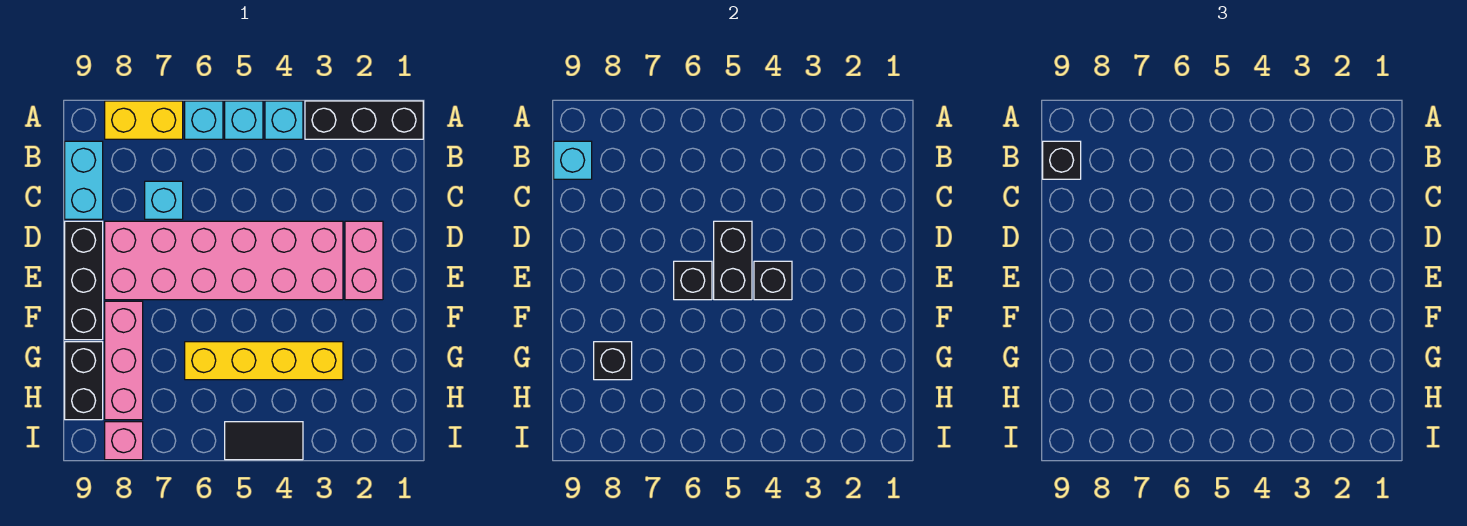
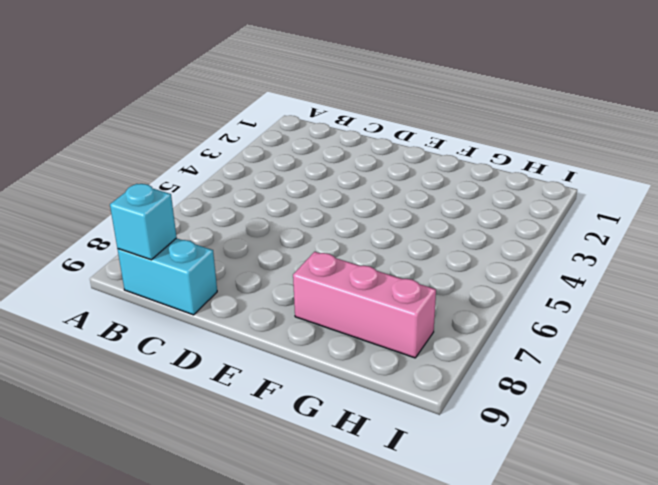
none -> black brick A1:A3 level 1
none -> cyan brick A4 level 1
none -> cyan brick A5 level 1

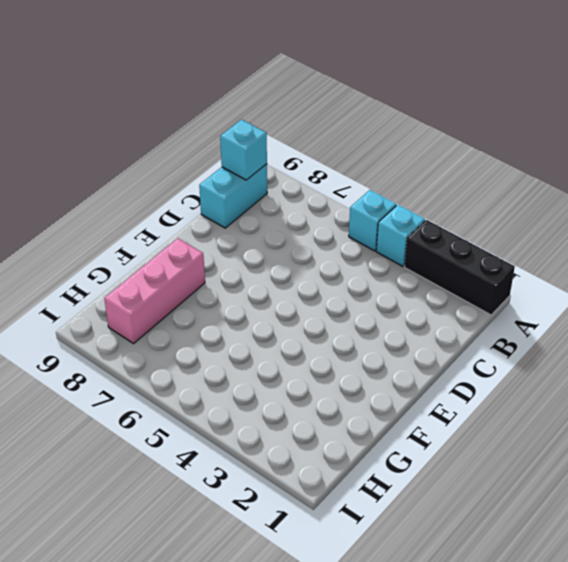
none -> cyan brick A6 level 1
none -> yellow brick A7:A8 level 1
none -> cyan brick C7 level 1

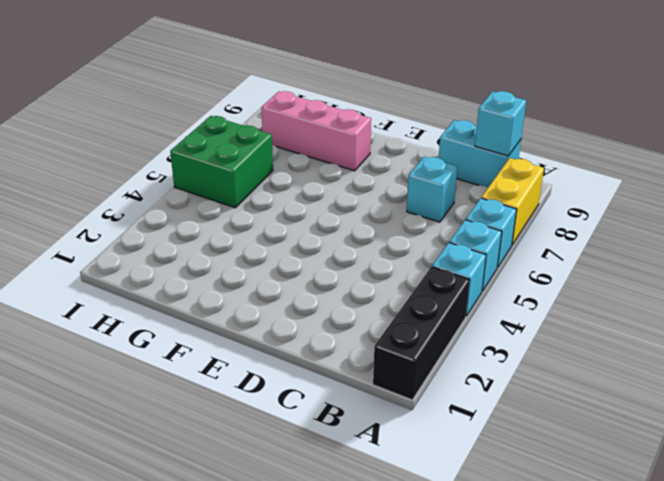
green brick H5:I6 level 1 -> black tile I4:I5 level 1
none -> pink brick D2:E2 level 1
none -> pink brick D3:E8 level 1
none -> black brick D9:F9 level 1

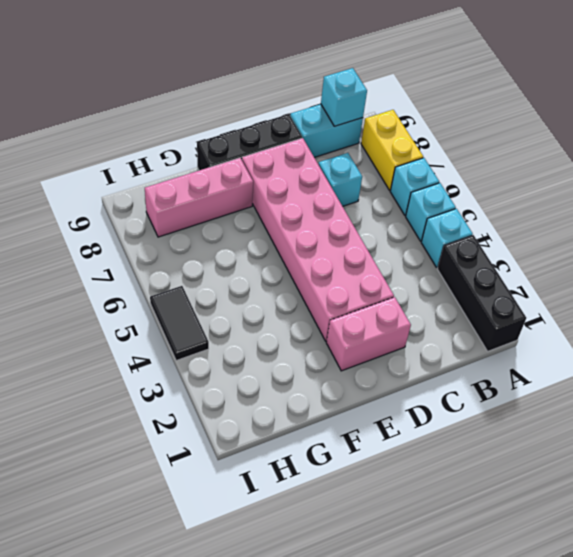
none -> yellow brick G3:G6 level 1
none -> black brick G9:H9 level 1
none -> pink brick I8 level 1

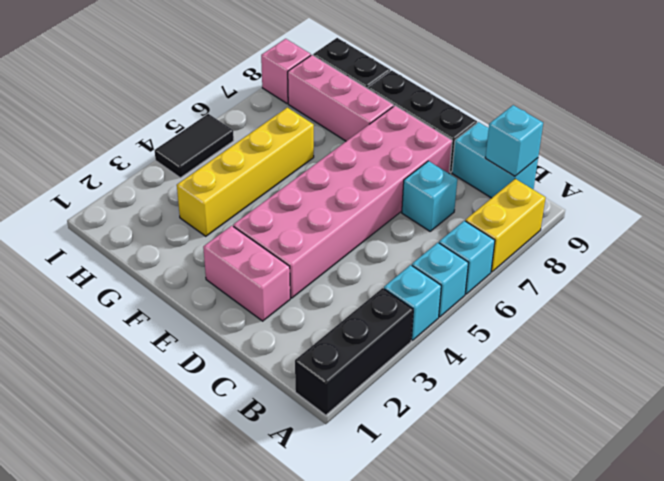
none -> black brick D5:E5 level 2
none -> black brick E4 level 2
none -> black brick E6 level 2

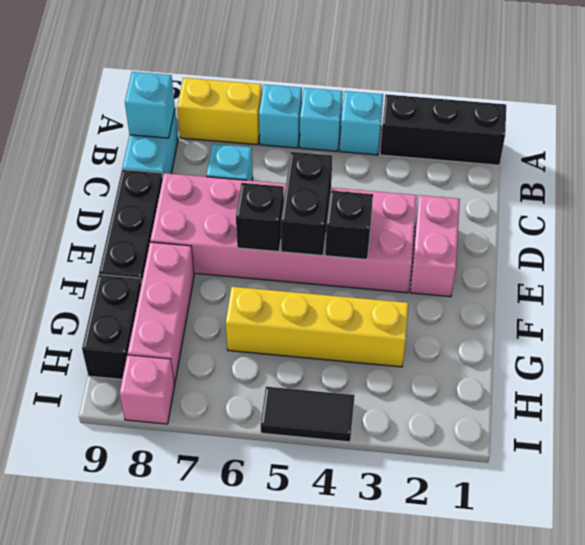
none -> black brick G8 level 2
none -> black brick B9 level 3

